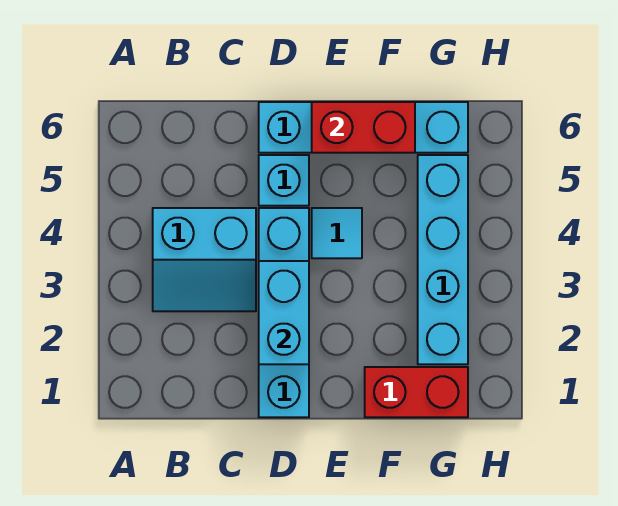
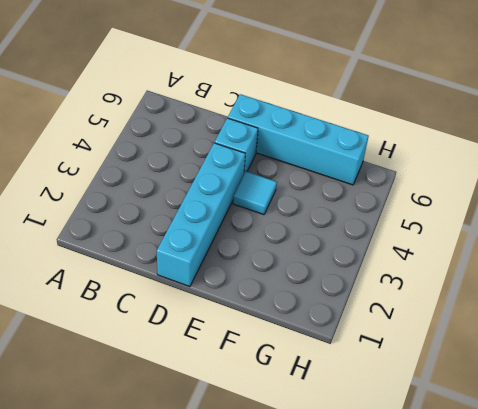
none -> cyan slope B3:C4 level 1 top 4
none -> red brick F1:G1 level 1

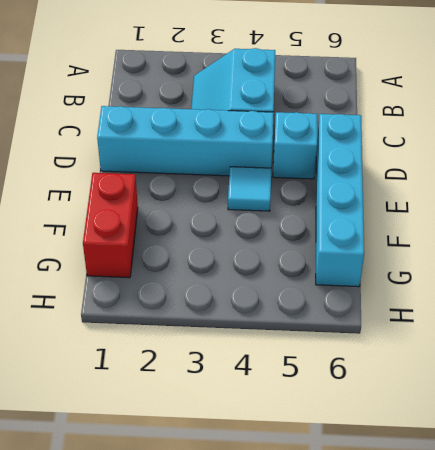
none -> cyan brick G2:G5 level 1
none -> cyan brick D2:D3 level 2

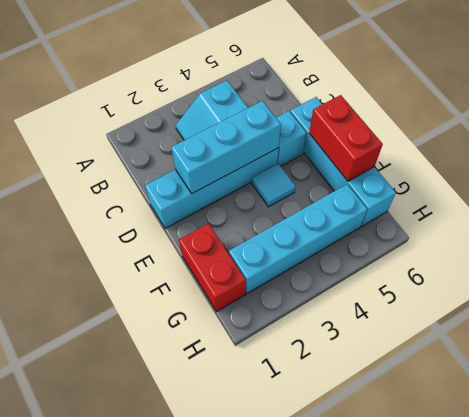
cyan brick D2:D4 level 2 -> cyan brick D2:D3 level 2

